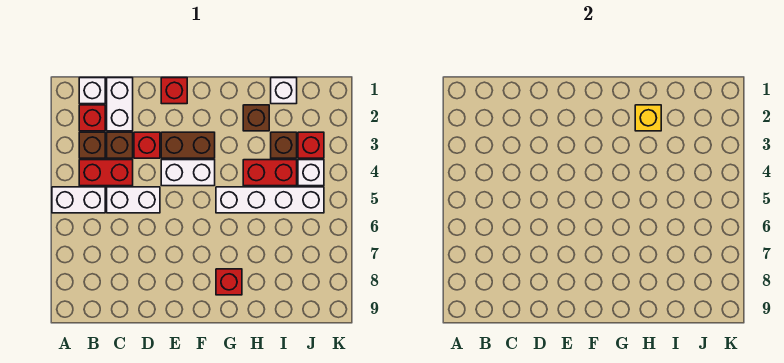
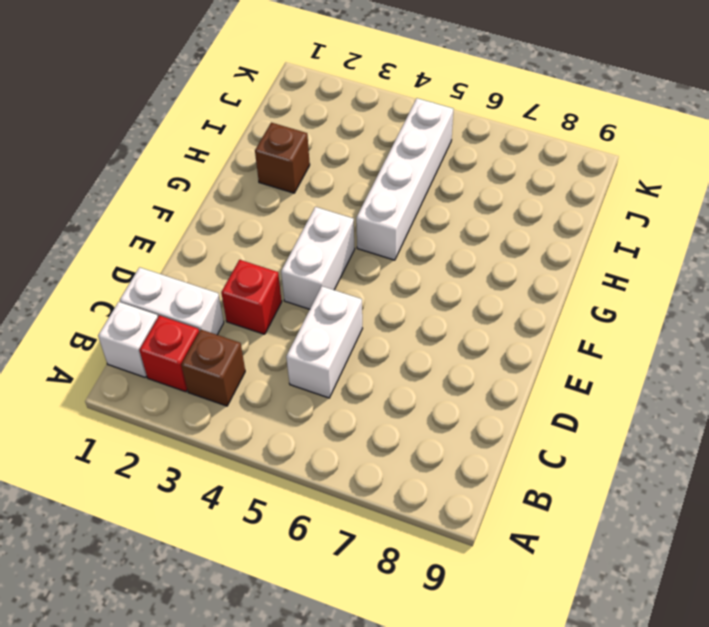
none -> white brick A5:B5 level 1
none -> red brick B4:C4 level 1
none -> brown brick C3 level 1

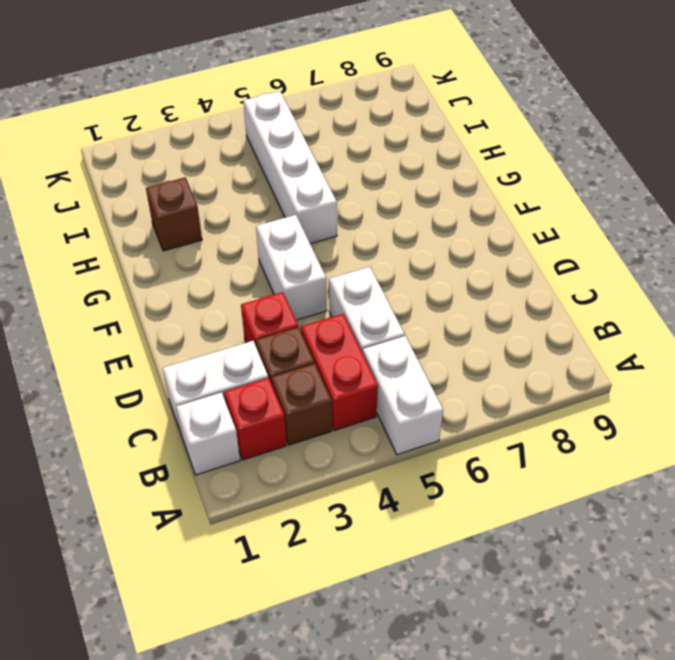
none -> red brick E1 level 1
none -> brown brick E3:F3 level 1
none -> red brick G8 level 1

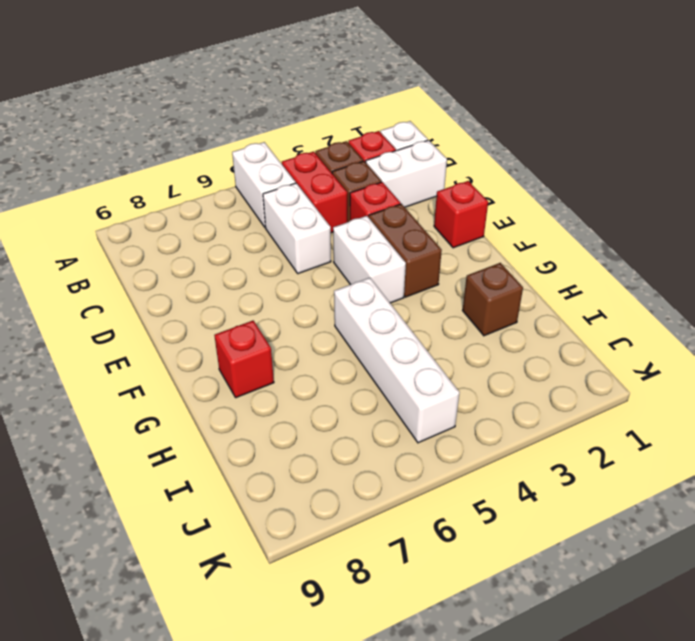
none -> red brick H4:I4 level 1
none -> white brick I1 level 1
none -> brown brick I3 level 1

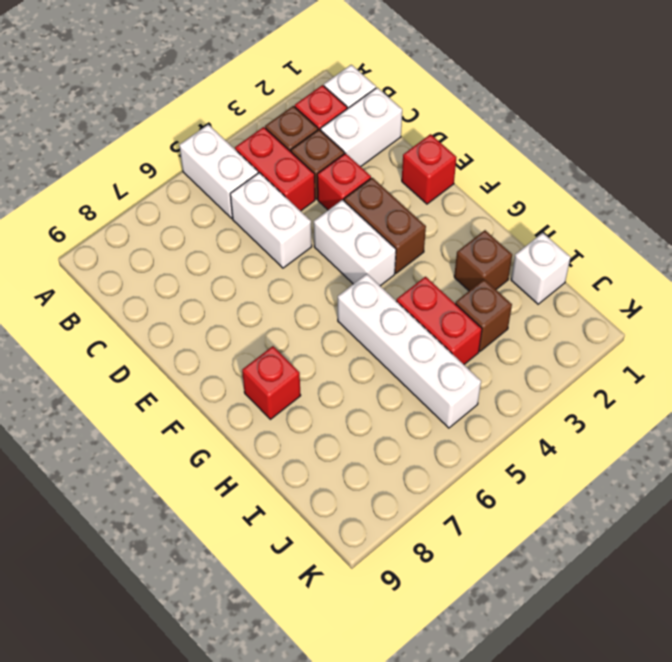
none -> red brick J3 level 1
none -> white brick J4 level 1
none -> yellow brick H2 level 2

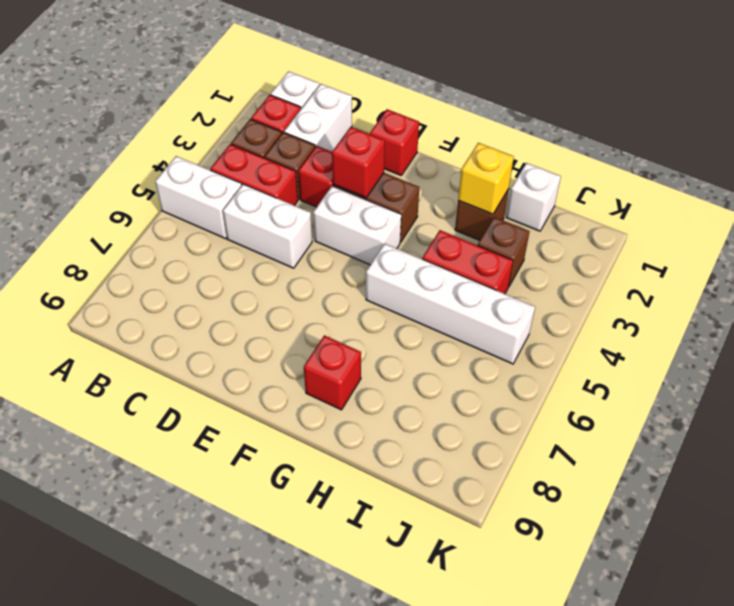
red brick E3 level 2 -> red brick J3 level 1
none -> white brick J4 level 1

